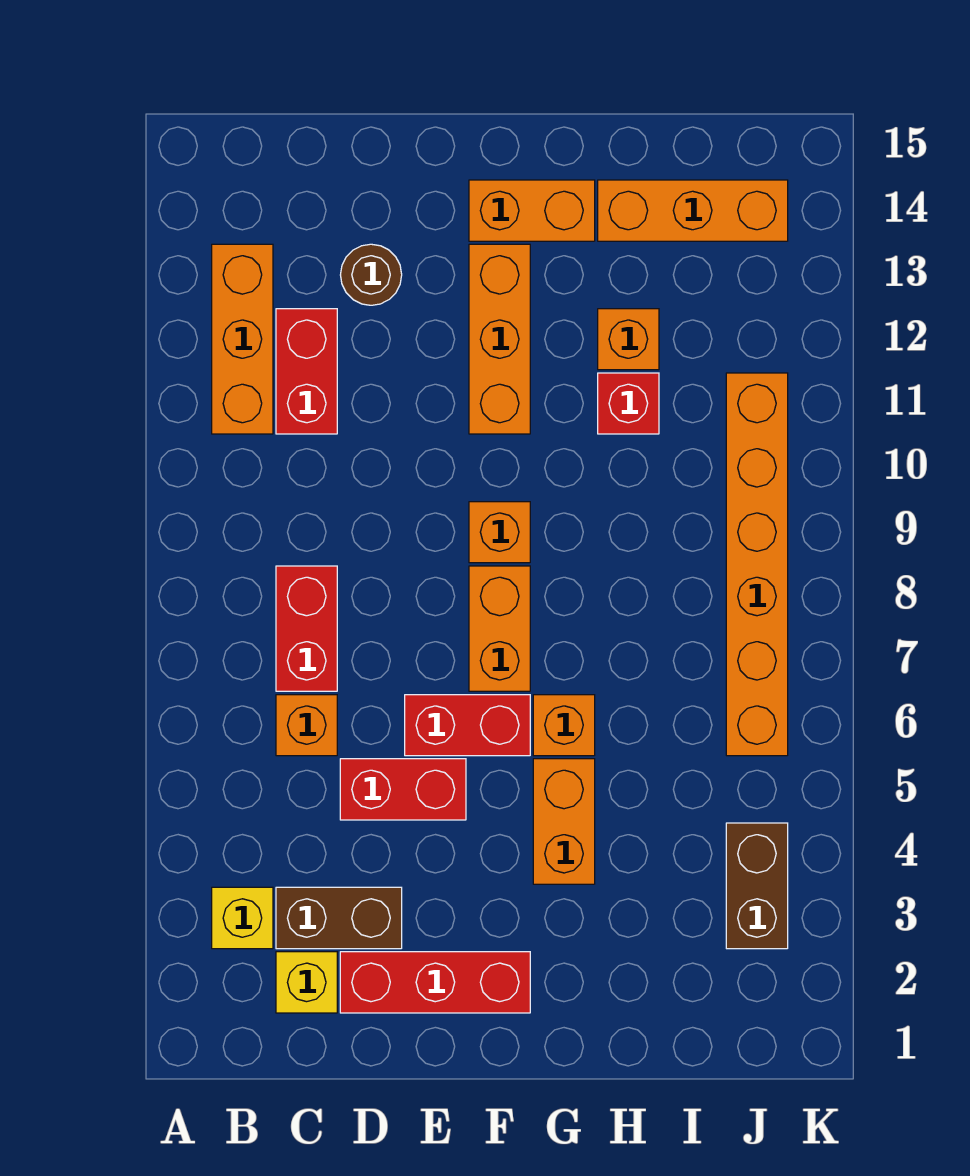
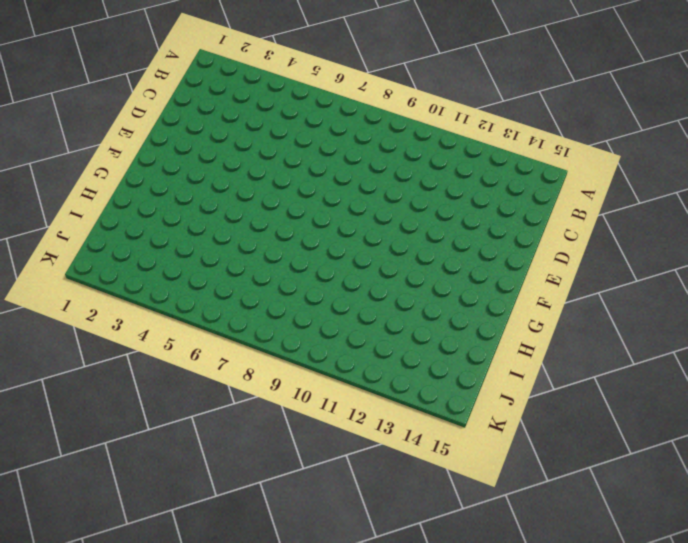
none -> yellow brick B3 level 1
none -> orange brick B11:B13 level 1
none -> yellow brick C2 level 1

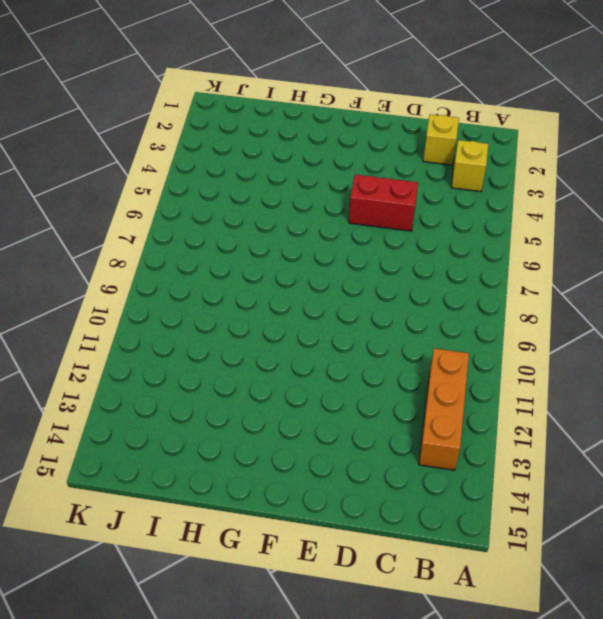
none -> brown brick C3:D3 level 1
none -> orange brick C6 level 1
none -> red brick C7:C8 level 1

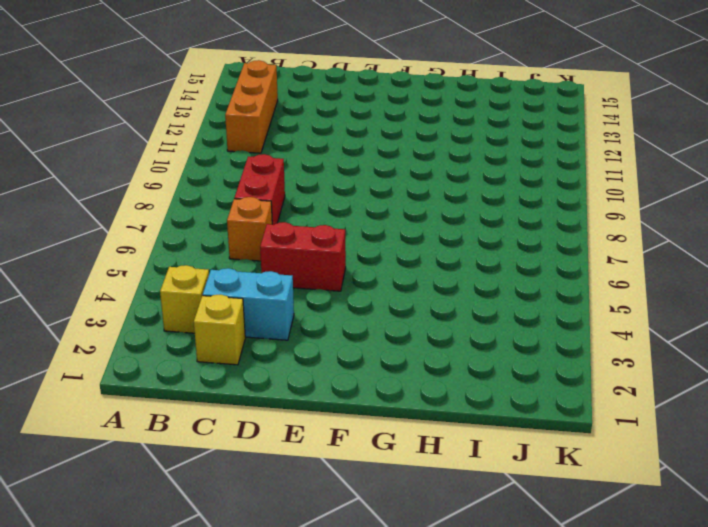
cyan brick C3:D3 level 1 -> brown brick C3:D3 level 1
none -> red brick C11:C12 level 1
none -> red brick D2:F2 level 1
none -> brown round brick D13 level 1

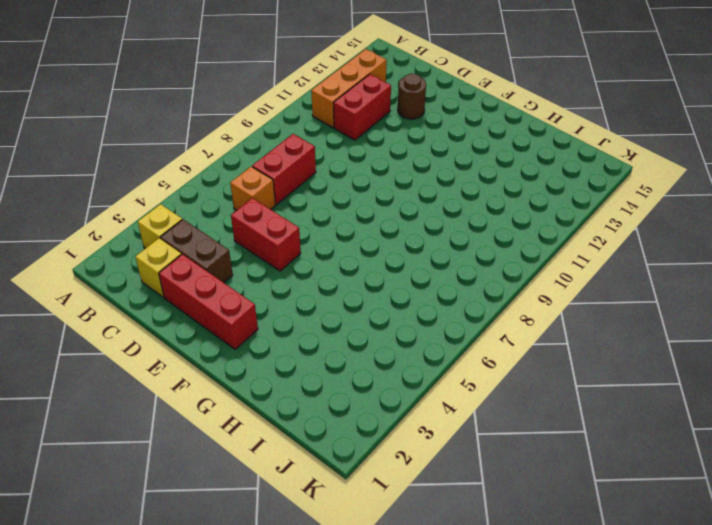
none -> red brick E6:F6 level 1
none -> orange brick F7:F8 level 1
none -> orange brick F9 level 1

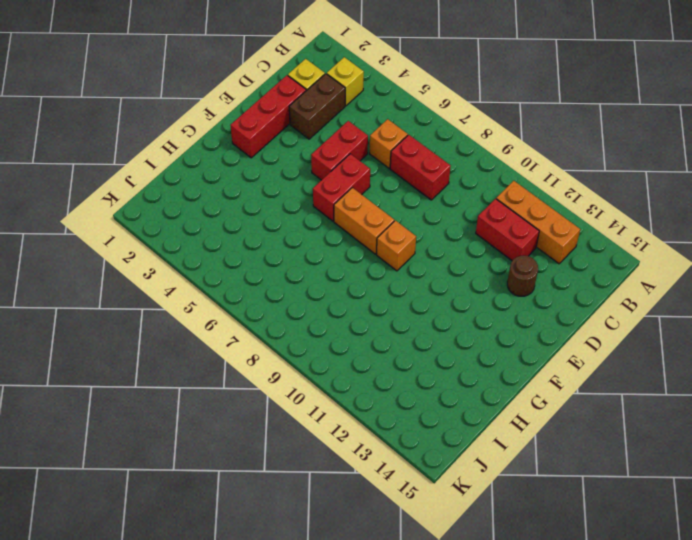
none -> orange brick F11:F13 level 1
none -> orange brick F14:G14 level 1
none -> orange brick G4:G5 level 1

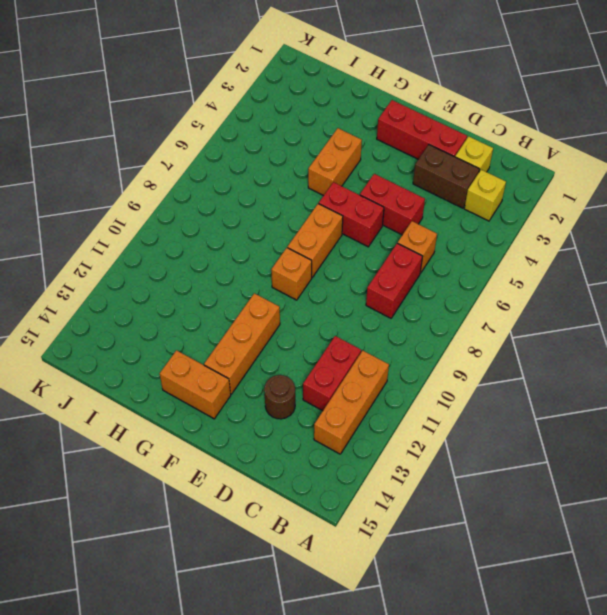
none -> orange brick G6 level 1
none -> red brick H11 level 1
none -> orange brick H12 level 1

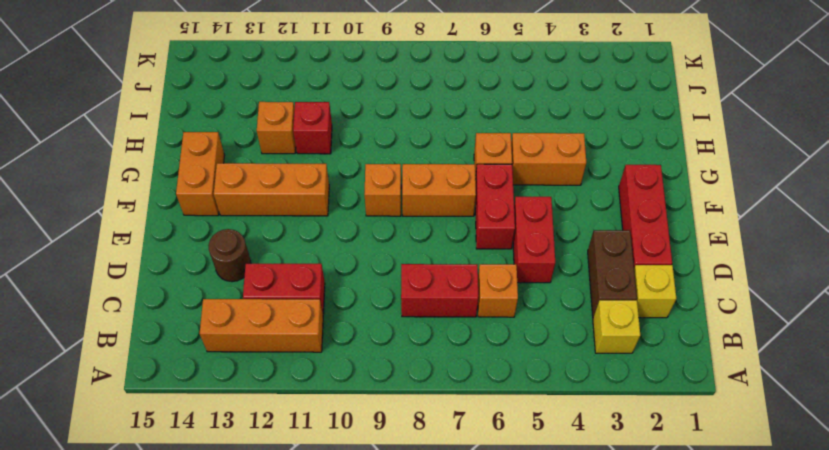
none -> orange brick H14:J14 level 1
none -> brown brick J3:J4 level 1
none -> orange brick J6:J11 level 1

